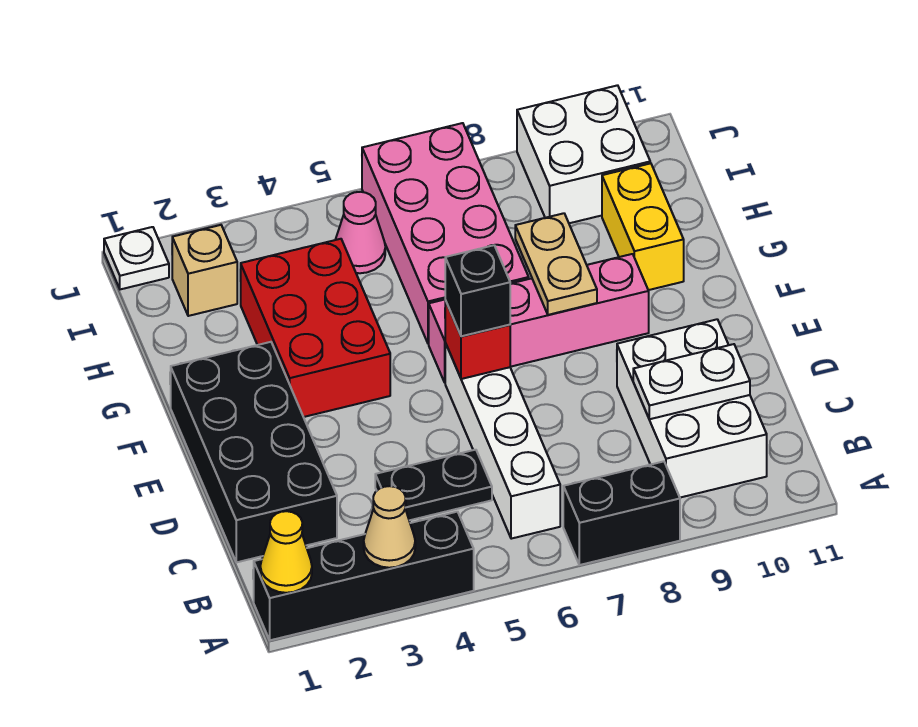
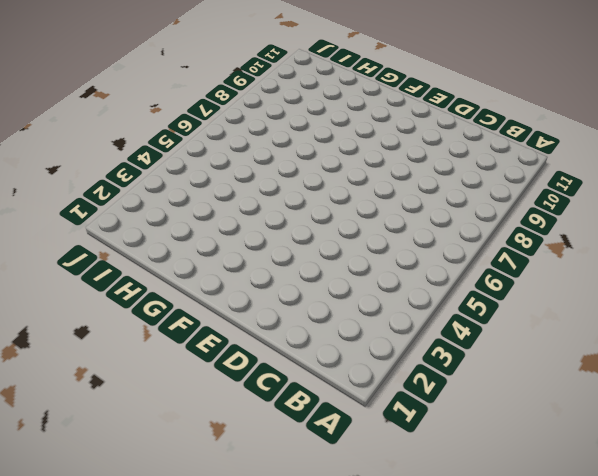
none -> black brick A1:A4 level 1
none -> black brick A7:A8 level 1
none -> white brick B6:E6 level 1

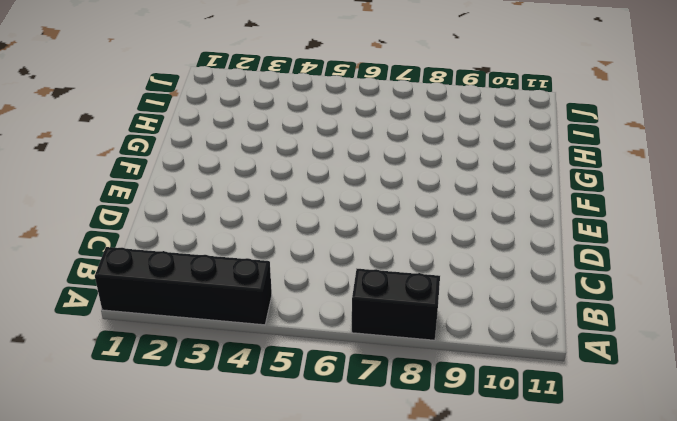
none -> white brick B6:E6 level 1
none -> white brick B9:D10 level 1
none -> black brick C1:F2 level 1

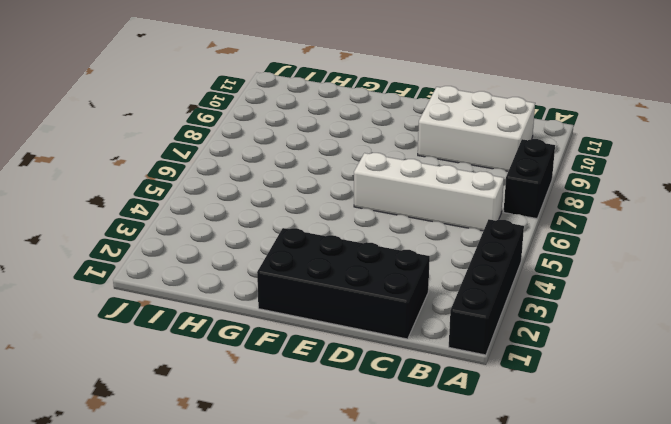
none -> black plate C4:C5 level 1
none -> red brick F3:H4 level 1
none -> pink brick F6:F9 level 1

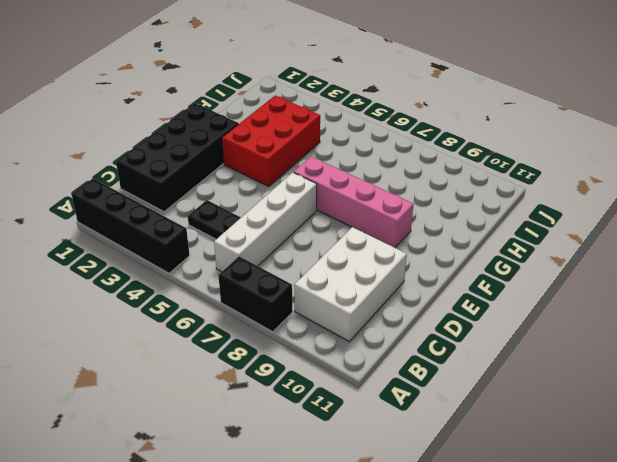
none -> pink brick G6:J7 level 1
none -> yellow brick G10:H10 level 1
none -> tan brick I2 level 1

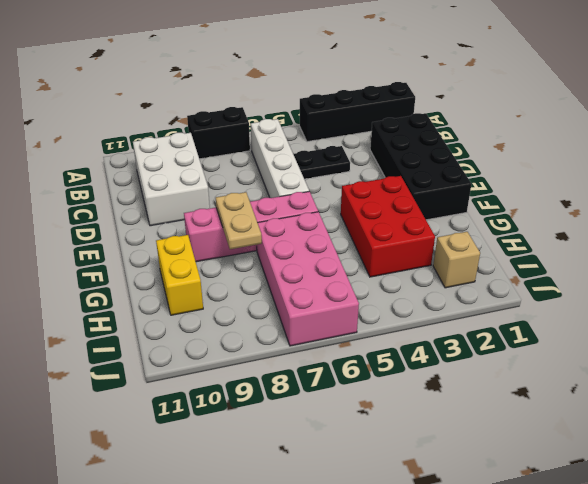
none -> pink cone I5 level 1
none -> white brick I9:J10 level 1
none -> white plate J1 level 1

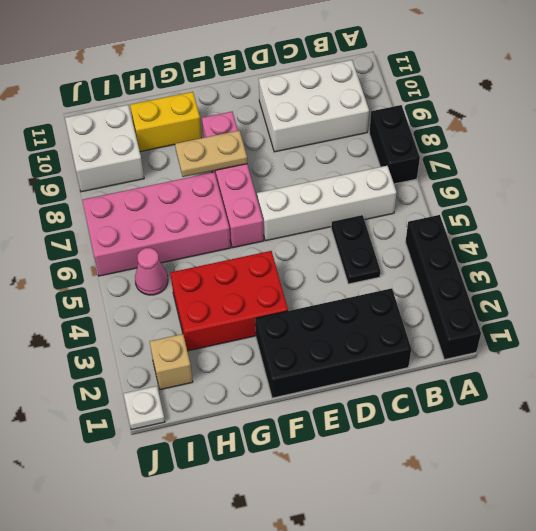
none -> yellow cone A1 level 2
none -> tan cone A3 level 2
none -> white plate C9:C10 level 2

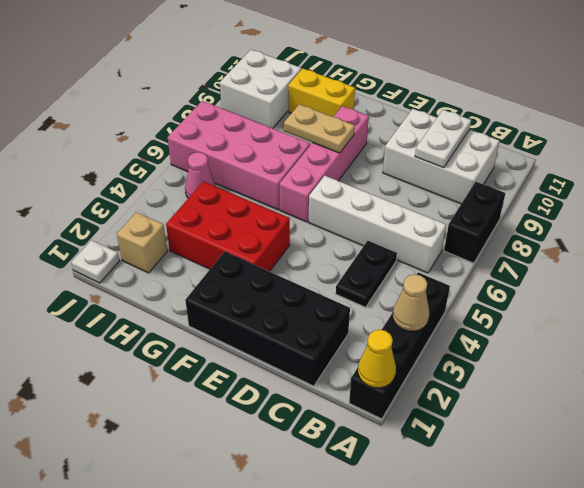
none -> red brick E6 level 2
none -> black brick E6 level 3

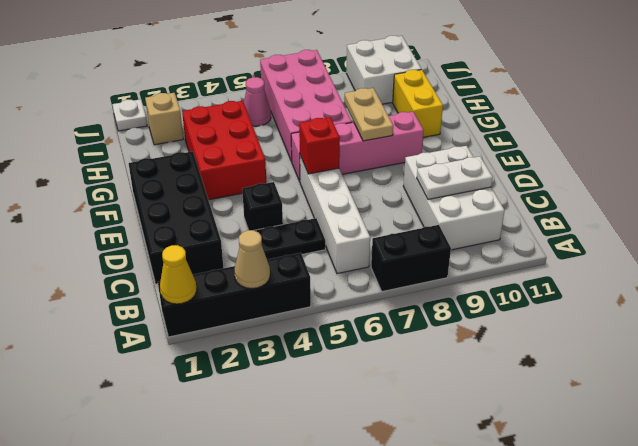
black brick D4 level 1 -> black brick E6 level 3

